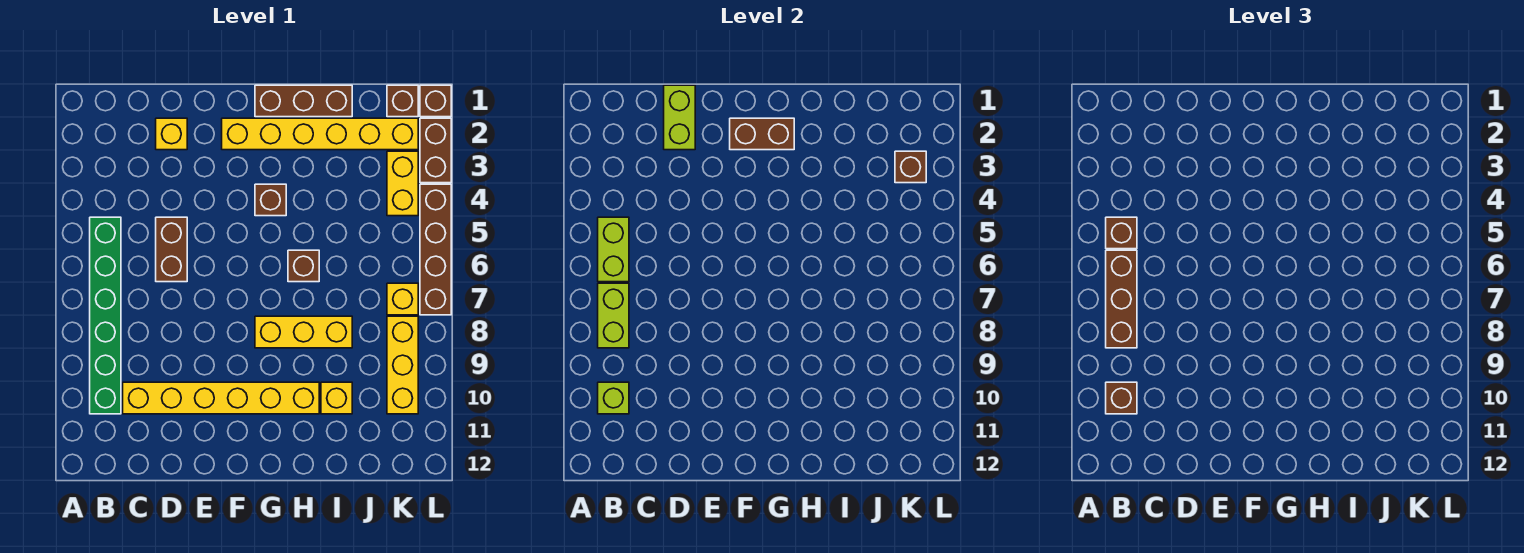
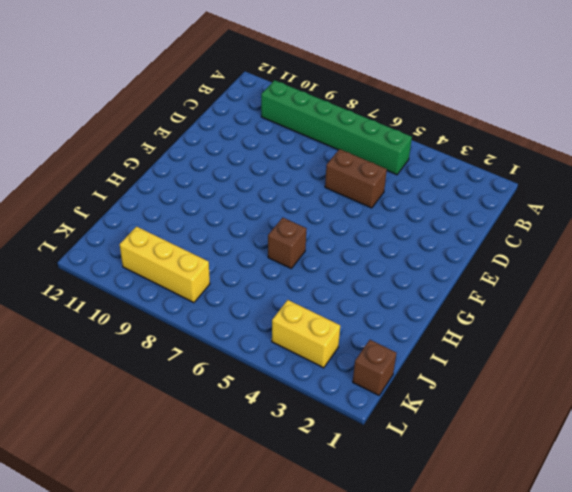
none -> yellow brick C10:H10 level 1
none -> yellow brick D2 level 1
none -> yellow brick F2:K2 level 1

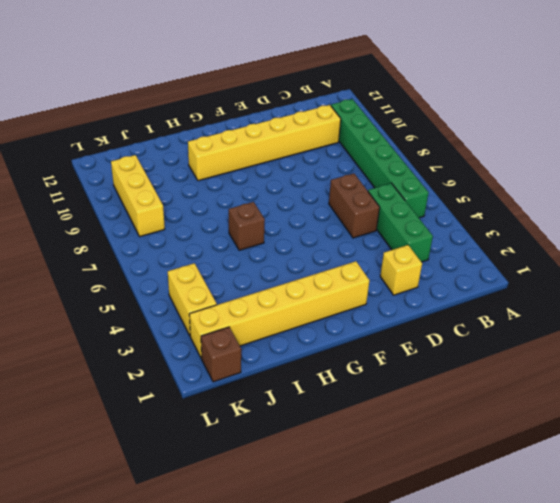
green brick C3:C5 level 1 -> none
none -> brown brick G1:I1 level 1
none -> brown brick G4 level 1
none -> yellow brick G8:I8 level 1

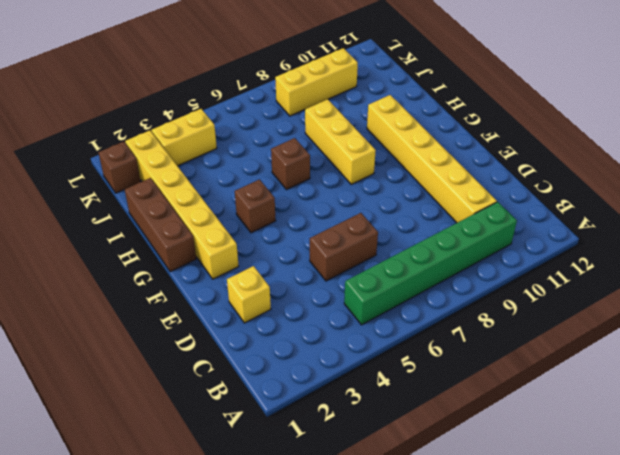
none -> yellow brick I10 level 1
none -> yellow brick K7 level 1
none -> brown brick L1 level 1

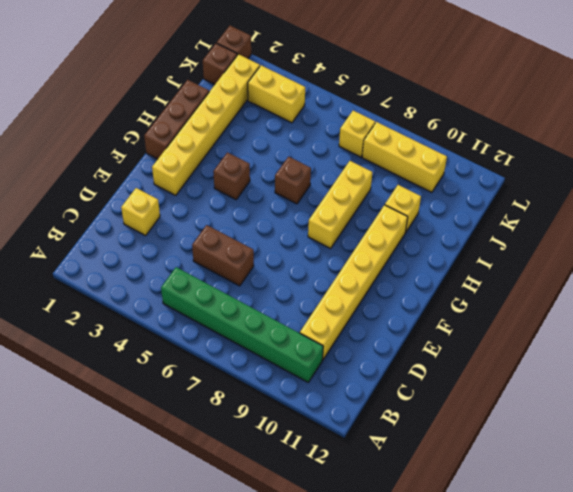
none -> brown brick L2:L3 level 1
none -> brown brick L4:L7 level 1
none -> lime brick B5:B6 level 2

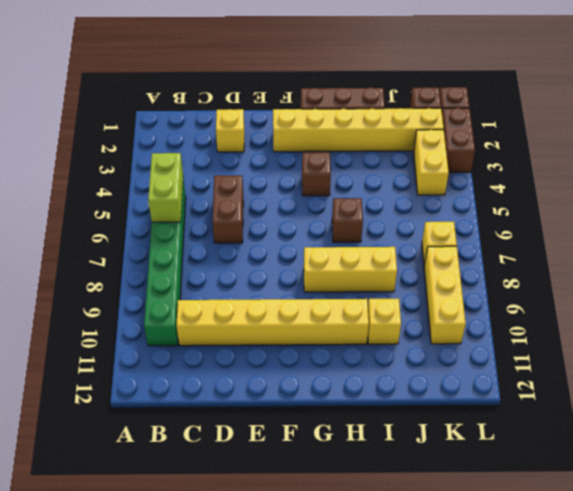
none -> brown brick L4:L7 level 1
none -> lime brick B7:B8 level 2
none -> lime brick B10 level 2

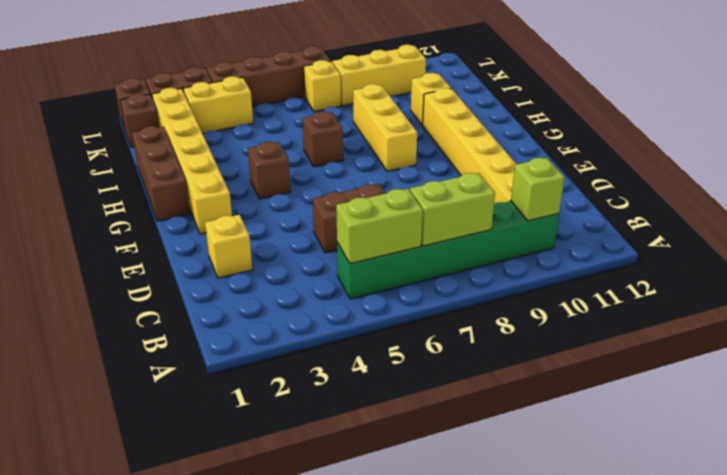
none -> lime brick D1:D2 level 2
none -> brown brick F2:G2 level 2
none -> brown brick K3 level 2

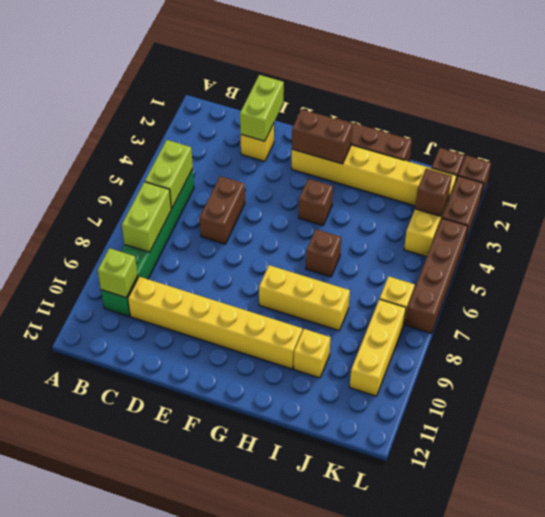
none -> brown brick B5 level 3
none -> brown brick B6:B8 level 3
none -> brown brick B10 level 3

